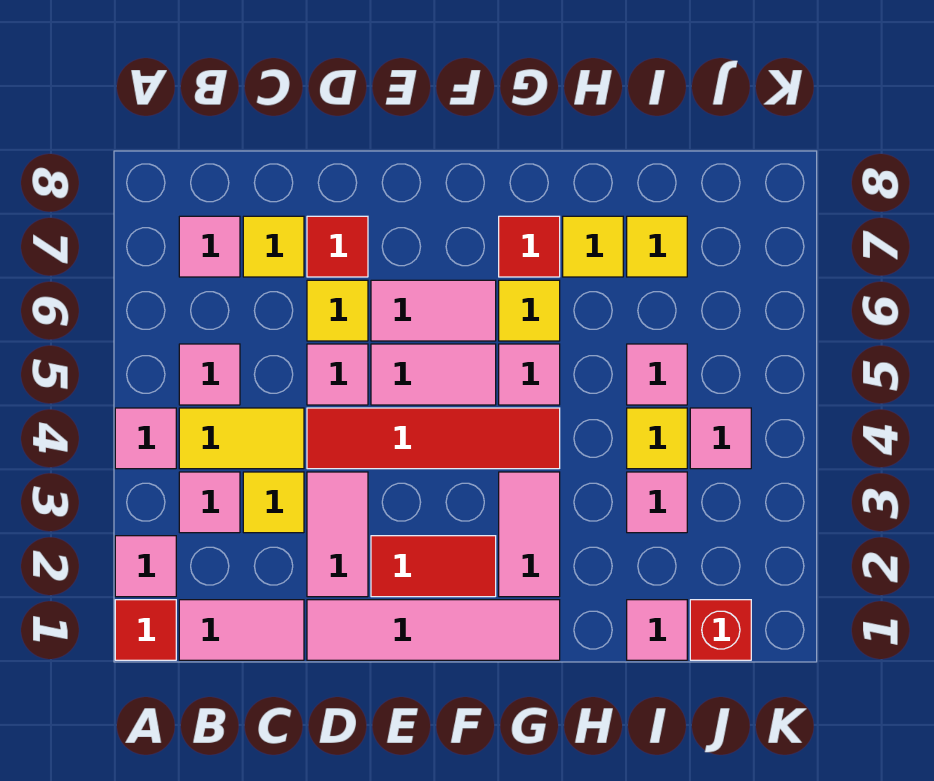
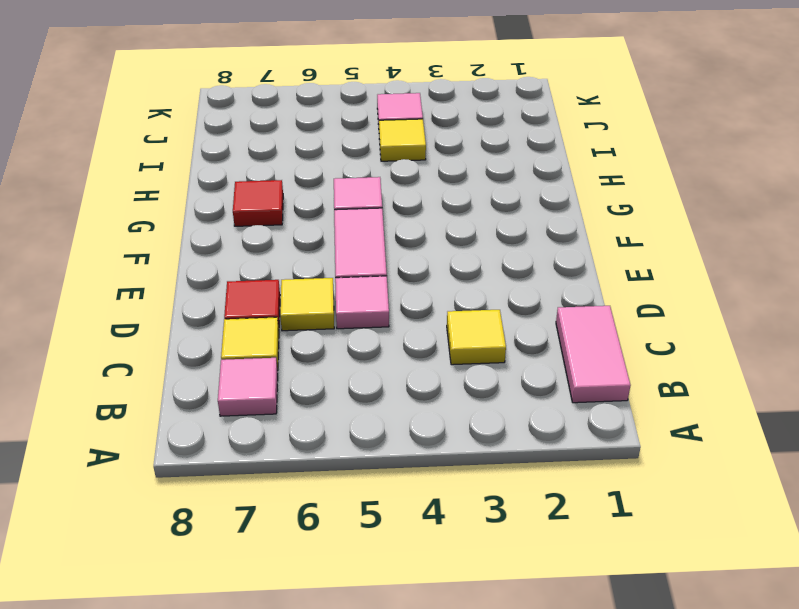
none -> red tile A1 level 1
none -> pink tile A2 level 1
none -> pink tile A4 level 1
none -> pink tile B3 level 1

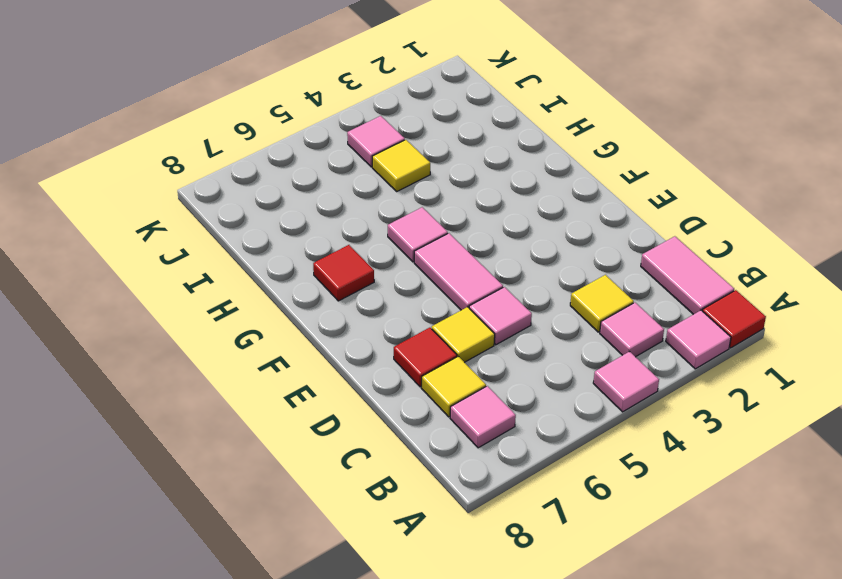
none -> yellow tile B4:C4 level 1
none -> pink tile B5 level 1
none -> pink tile D1:G1 level 1
none -> pink tile D2:D3 level 1

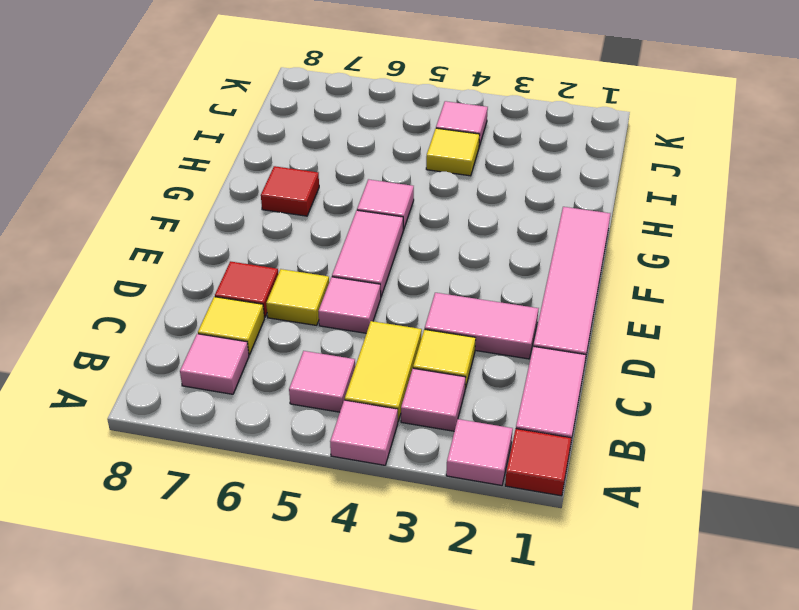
none -> red tile D4:G4 level 1
none -> red tile E2:F2 level 1
none -> pink tile E6:F6 level 1
none -> pink tile G2:G3 level 1

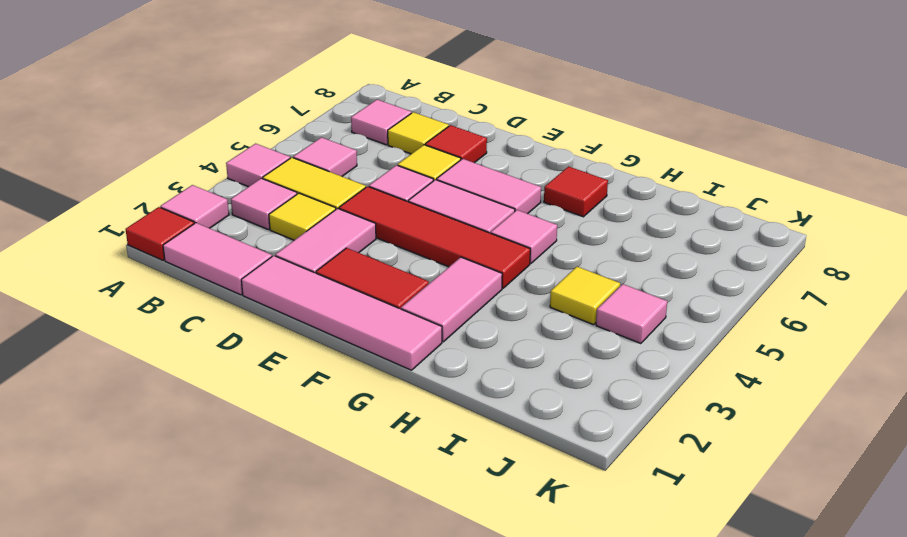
none -> yellow tile G6 level 1
none -> yellow tile H7 level 1
none -> pink tile I1 level 1
none -> pink tile I3 level 1

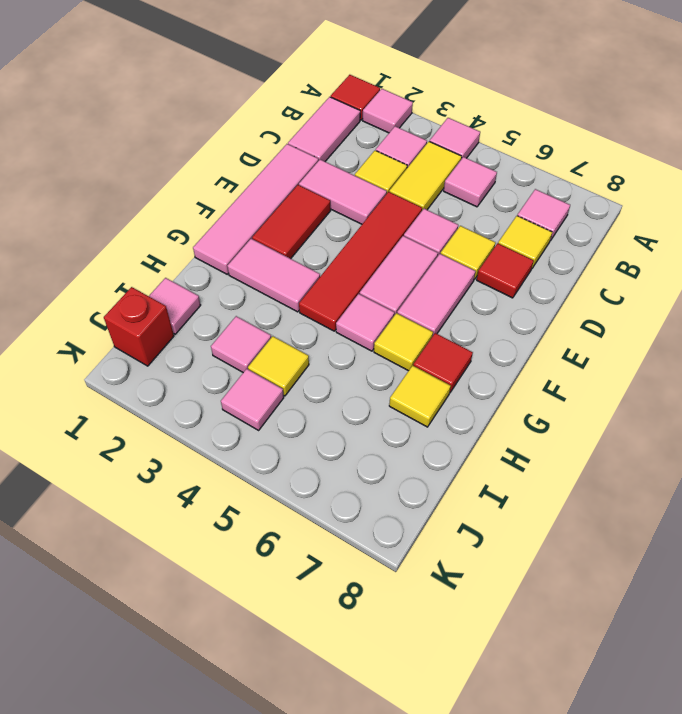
none -> pink tile I5 level 1
none -> yellow tile I7 level 1

